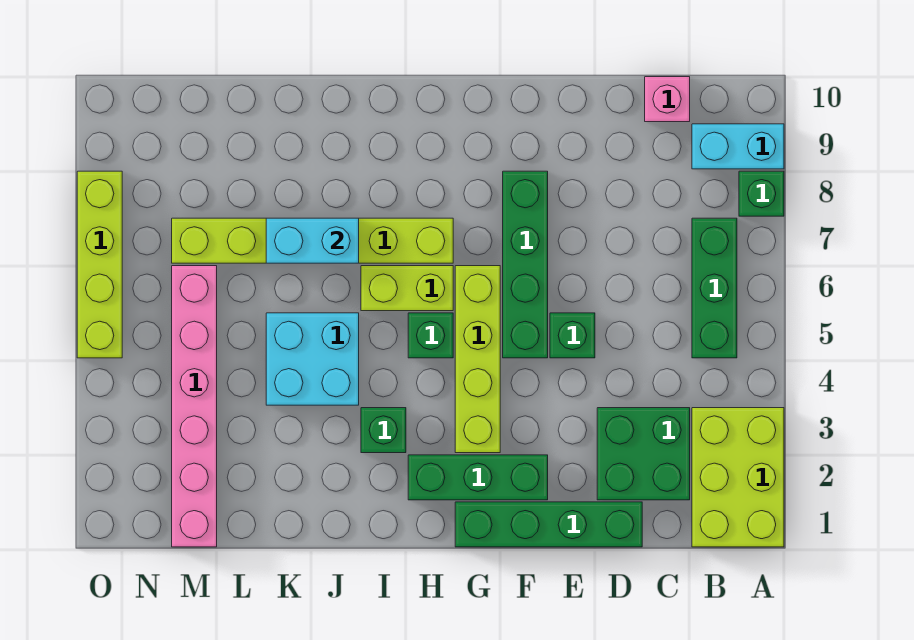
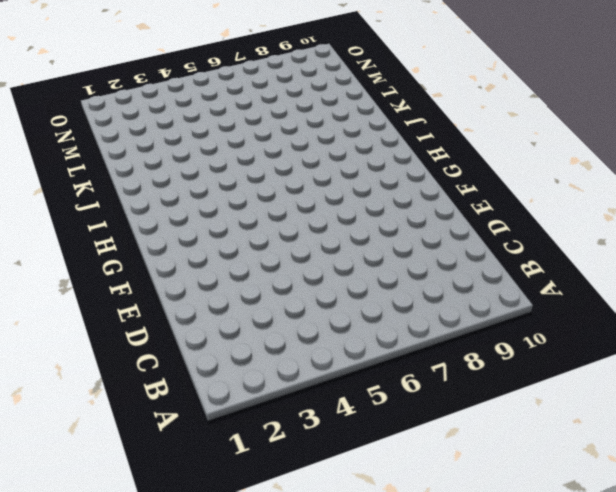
none -> lime brick A1:B3 level 1
none -> green brick A8 level 1
none -> cyan brick A9:B9 level 1

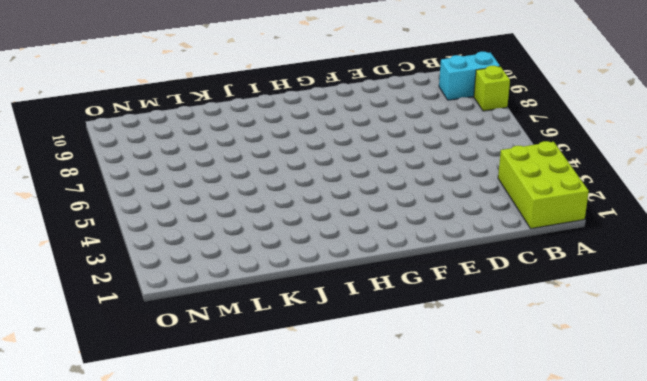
lime brick A8 level 1 -> green brick A8 level 1
none -> green brick B5:B7 level 1
none -> green brick C2:D3 level 1
none -> pink brick C10 level 1

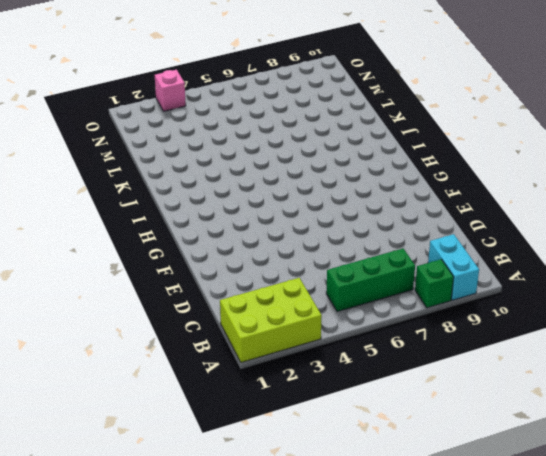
pink brick O3 level 1 -> pink brick C10 level 1
none -> green brick C2:D3 level 1
none -> green brick D1:G1 level 1
none -> green brick E5 level 1

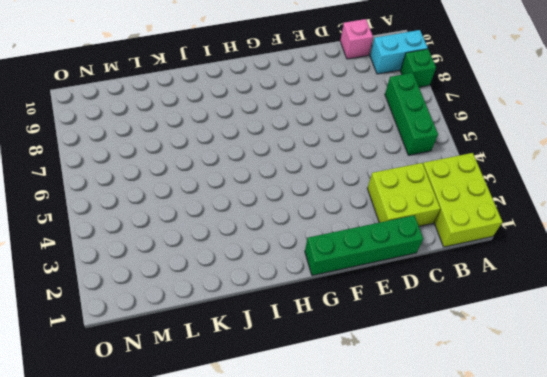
lime brick C2:D3 level 1 -> green brick C2:D3 level 1
none -> green brick E5 level 1
none -> green brick F2:H2 level 1
none -> green brick F5:F8 level 1

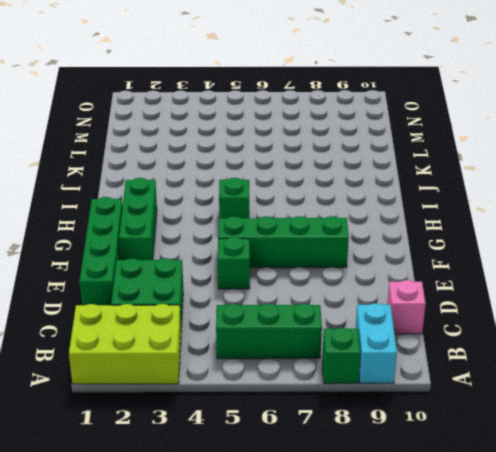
none -> lime brick G3:G6 level 1
none -> lime brick H6:I6 level 1
none -> lime brick H7:M7 level 1

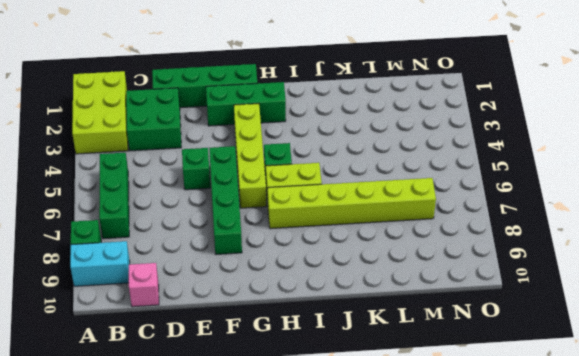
none -> green brick I3 level 1
none -> cyan brick J4:K5 level 1
none -> pink brick M1:M6 level 1

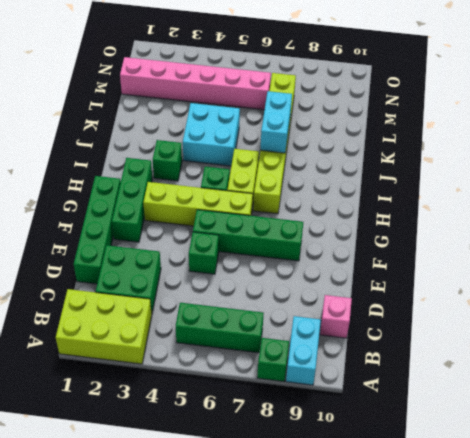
none -> lime brick O5:O8 level 1

